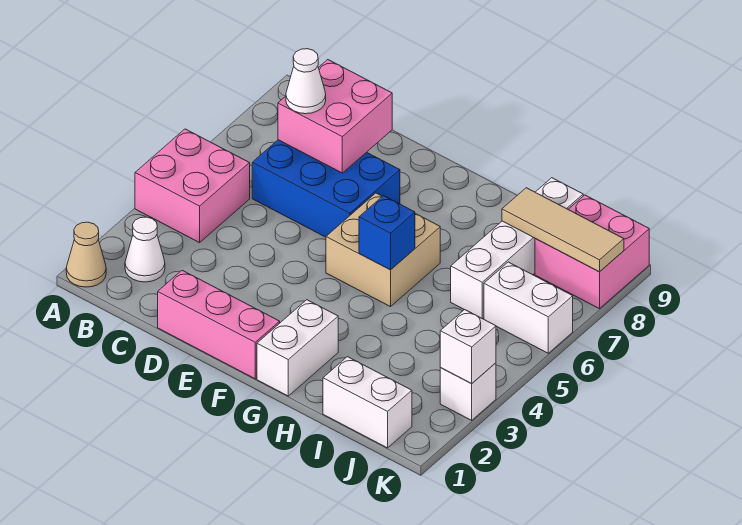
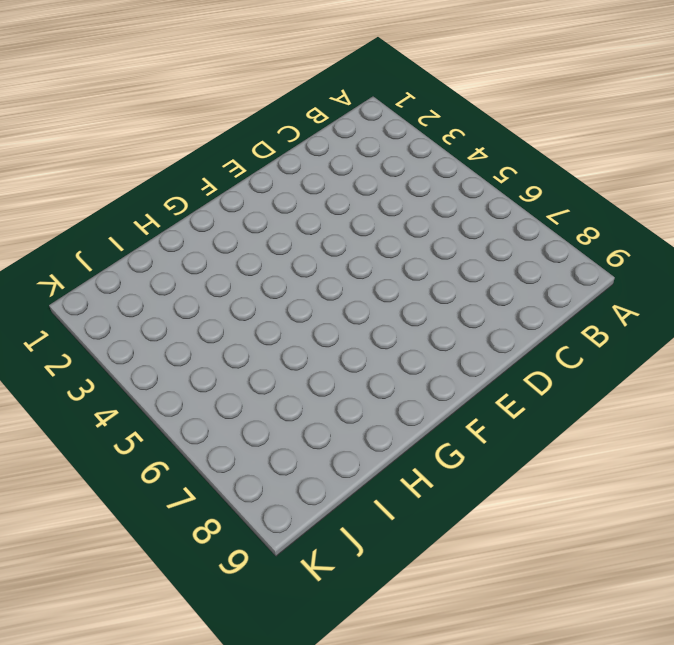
none -> tan cone A1 level 1
none -> pink brick A4:B5 level 1
none -> white cone B2 level 1

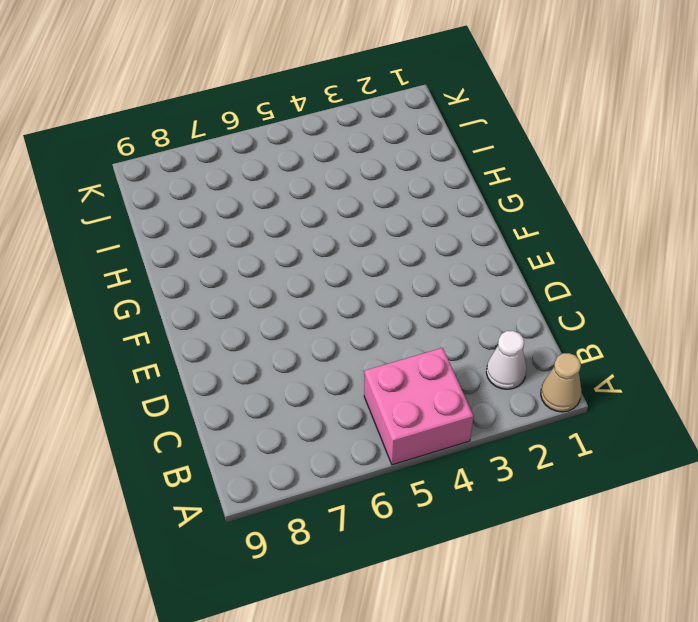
none -> blue brick C6:E7 level 1
none -> pink brick D1:F1 level 1
none -> tan brick F5:G6 level 1

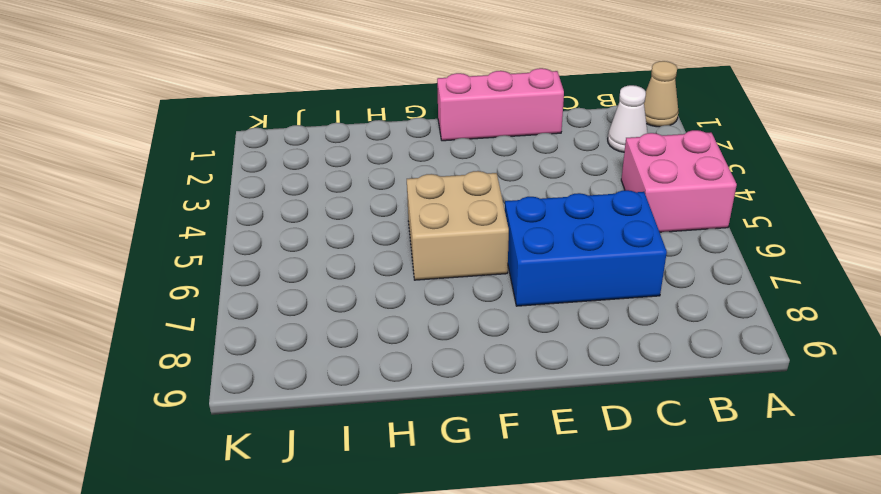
none -> white brick G1:G2 level 1
none -> white brick I1:J1 level 1
none -> white brick I6:I9 level 1

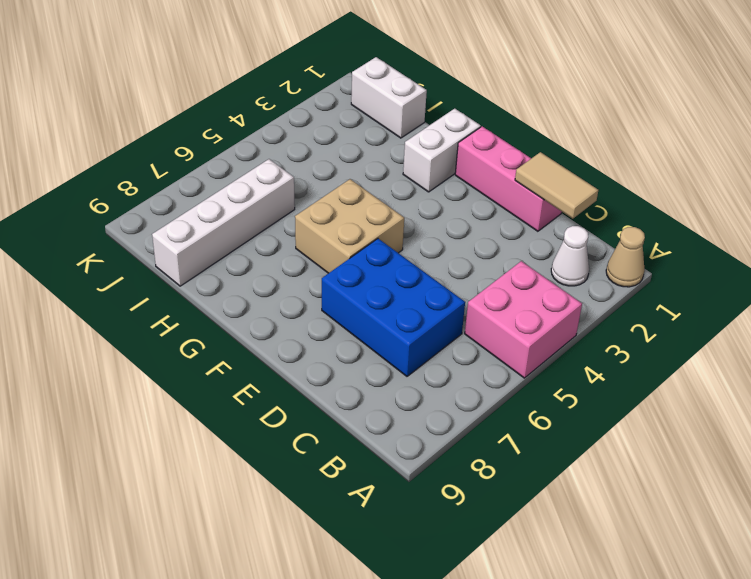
tan tile C1:D1 level 2 -> none
none -> white brick J6:K6 level 1
none -> pink brick J8:K9 level 1
none -> white brick K3 level 1

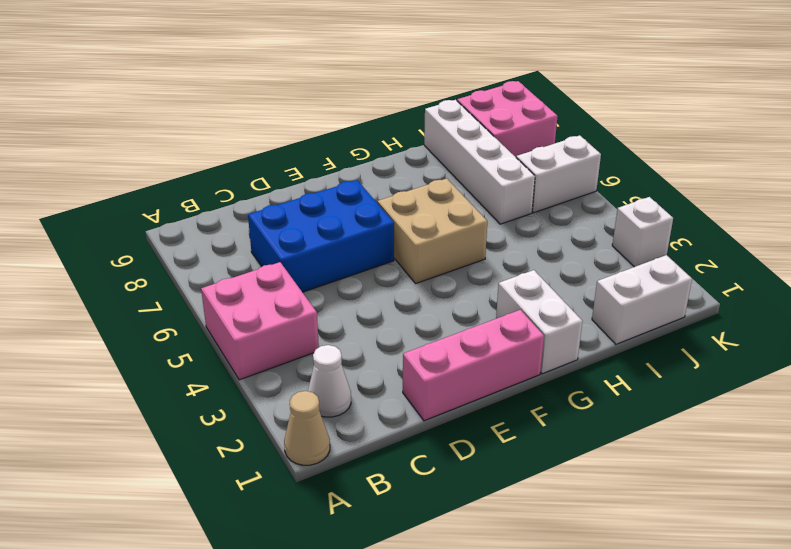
none -> pink brick C7:D8 level 2
none -> blue brick G5 level 2
none -> tan tile I8:K8 level 2

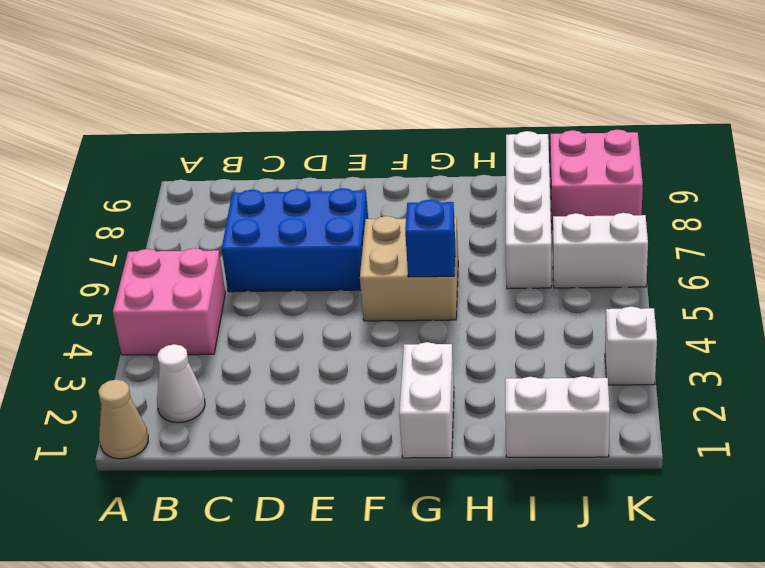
none -> pink brick D1:F1 level 1
none -> pink brick C7:D8 level 2
none -> tan tile I8:K8 level 2

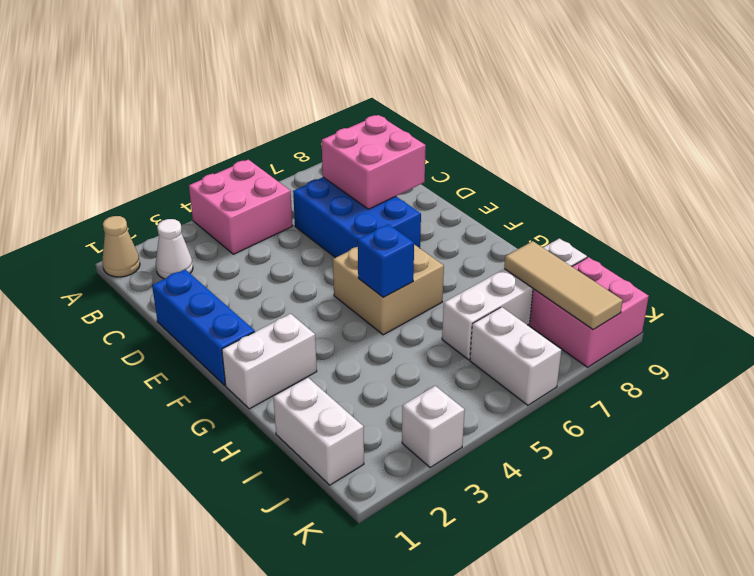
blue brick D1:F1 level 1 -> pink brick D1:F1 level 1
none -> white brick K3 level 2
none -> white cone C7 level 3

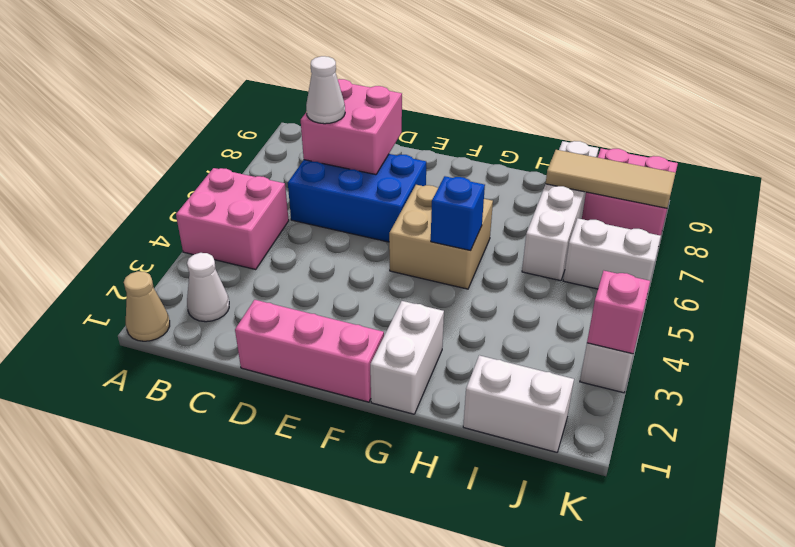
pink brick K3 level 2 -> white brick K3 level 2

